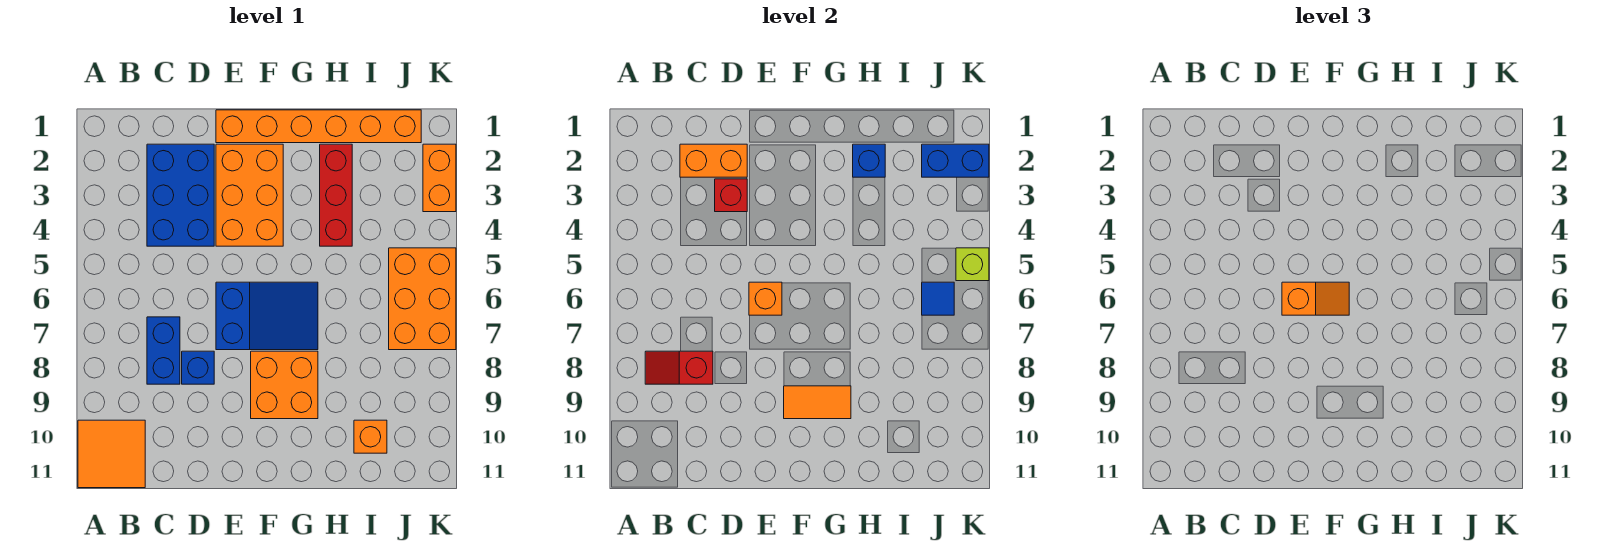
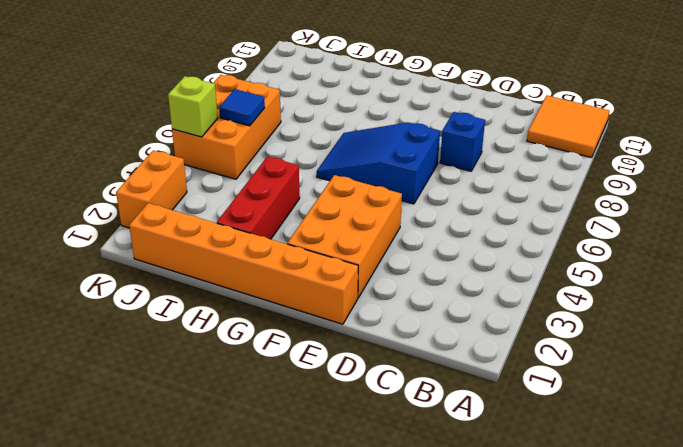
none -> blue brick C2:D4 level 1
none -> blue brick C7:C8 level 1
none -> orange brick F8:G9 level 1

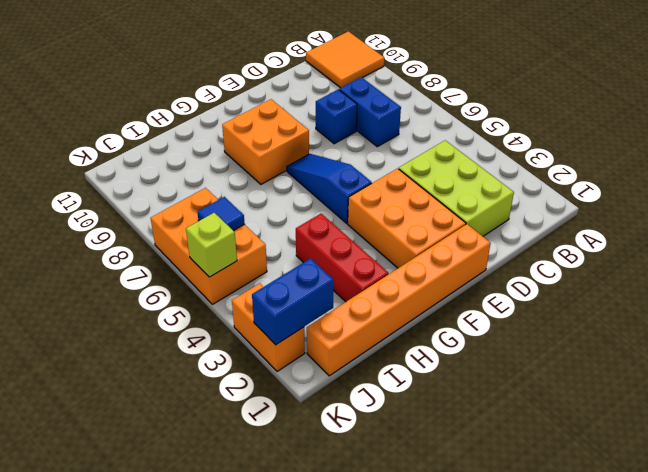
lime brick C2:D4 level 1 -> blue brick C2:D4 level 1
blue slope F5:F7 level 1 top 5 -> blue slope E6:G7 level 1 top E
none -> orange brick I10 level 1
none -> red slope B8:C8 level 2 top C
none -> orange brick C2:D2 level 2

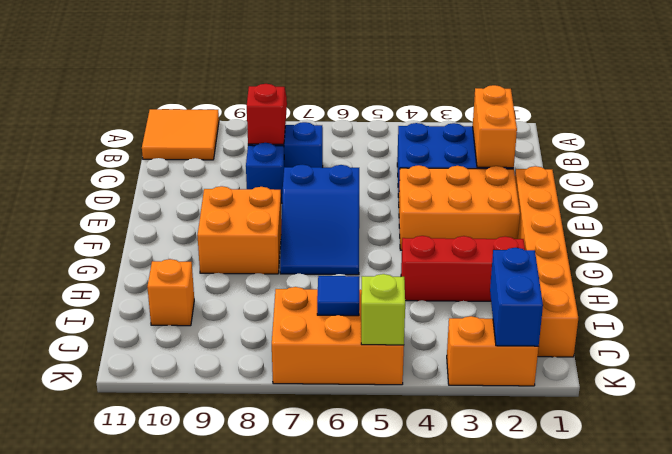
none -> red brick D3 level 2
none -> orange brick E6 level 2
none -> orange tile F9:G9 level 2

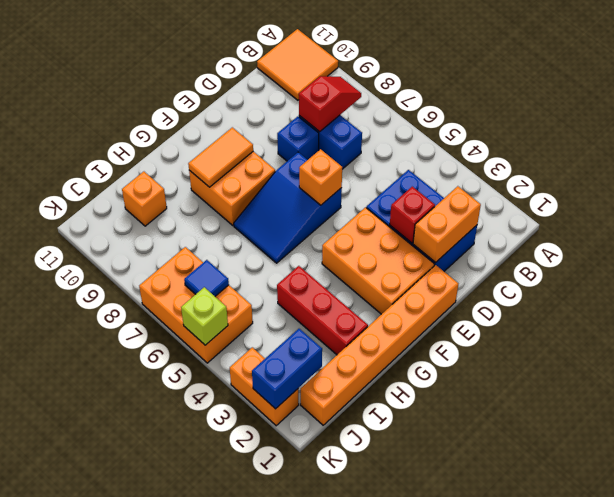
none -> blue brick H2 level 2
none -> orange slope E6:F6 level 3 top E

